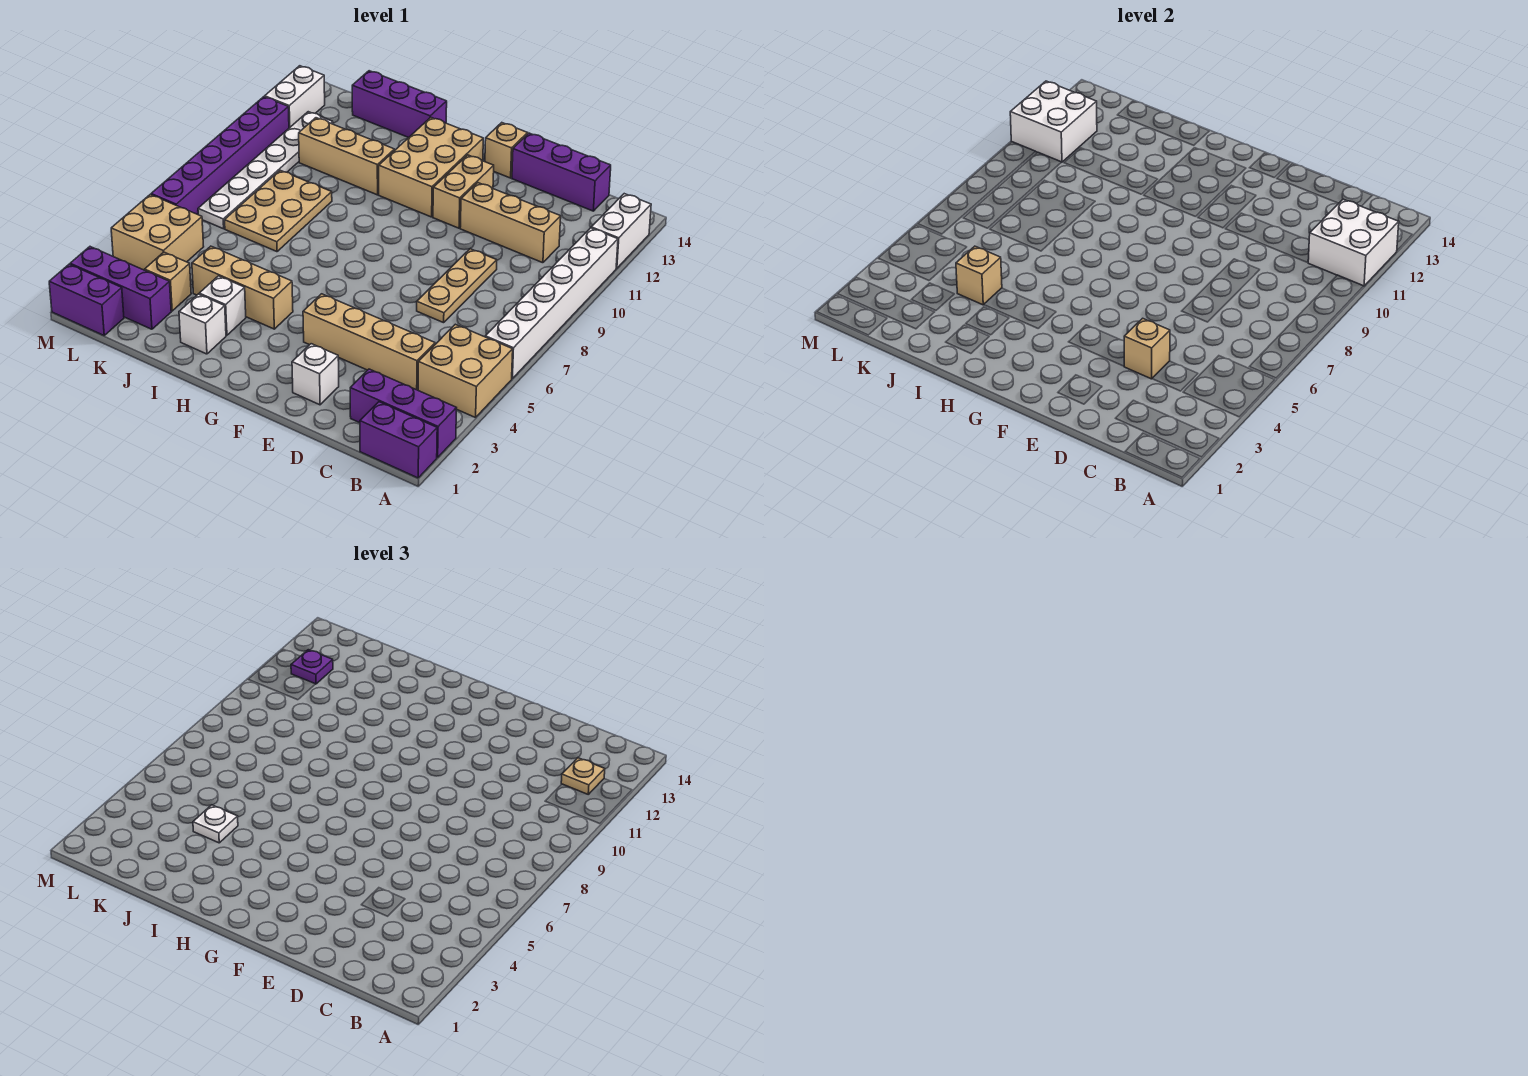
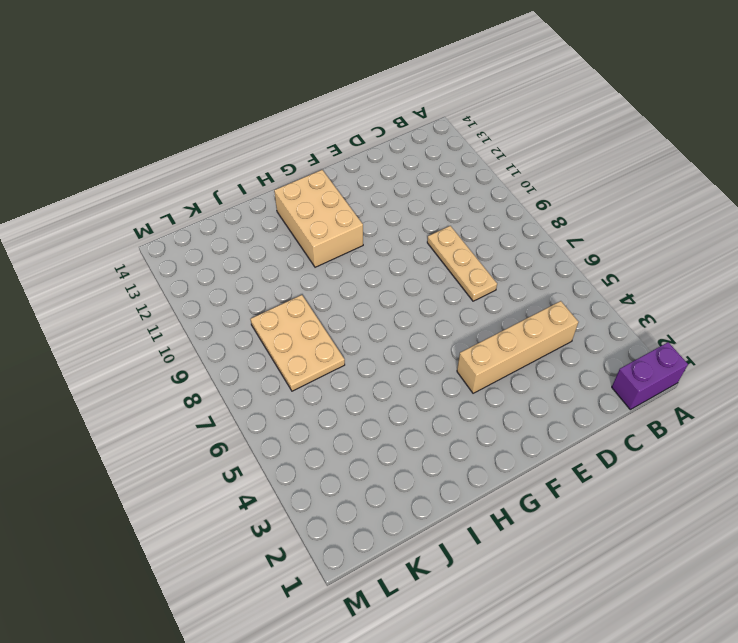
none -> purple brick A2:C2 level 1
none -> tan brick A4:B5 level 1
none -> white brick A6:A11 level 1
none -> white brick A12:A13 level 1

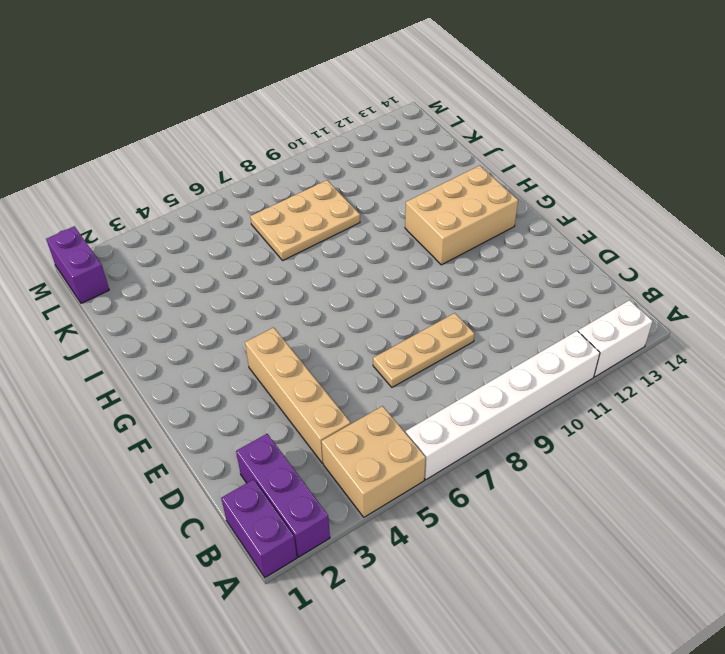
none -> tan brick C11:E11 level 1
none -> purple brick C14:E14 level 1
none -> white brick E2 level 1
none -> tan brick F11:F12 level 1

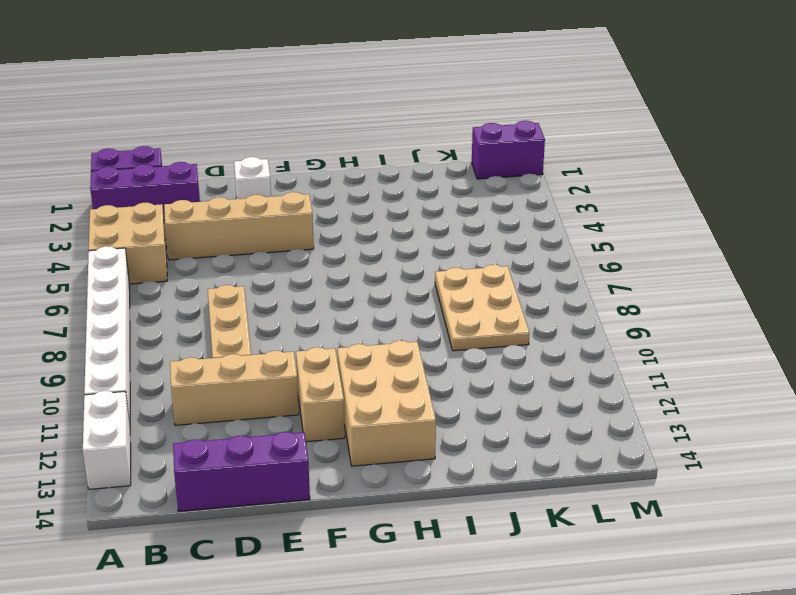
none -> tan brick F14 level 1
none -> tan brick H4:J4 level 1
none -> white brick I2 level 1
none -> white brick I3 level 1

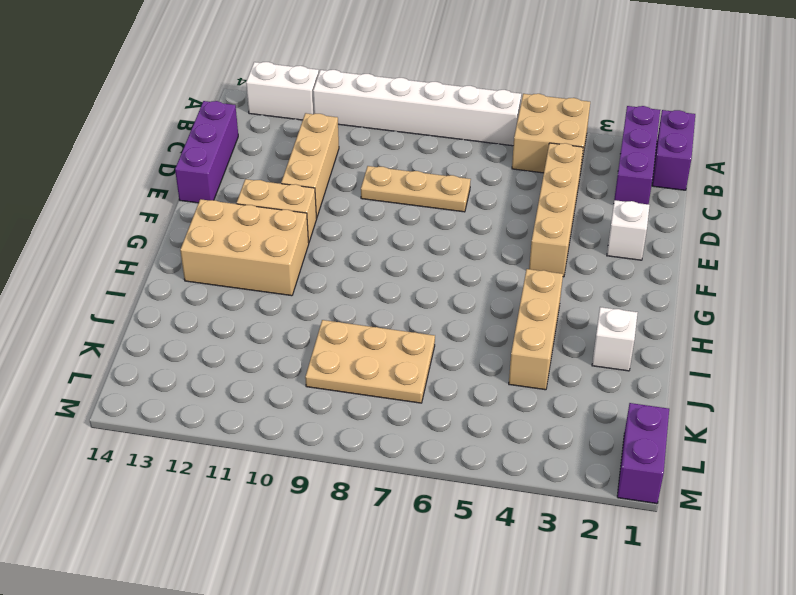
none -> tan brick F14 level 1
none -> white brick I3 level 1
none -> tan brick I11:K11 level 1
none -> purple brick I14:K14 level 1

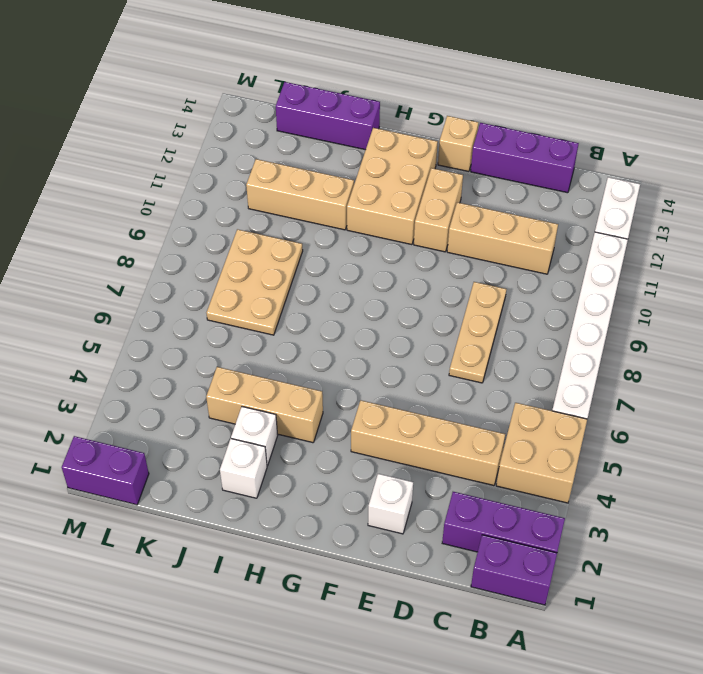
none -> purple brick K2:M2 level 1
none -> tan brick K3 level 1
none -> tan brick L4:M5 level 1
none -> white plate L7:L12 level 1

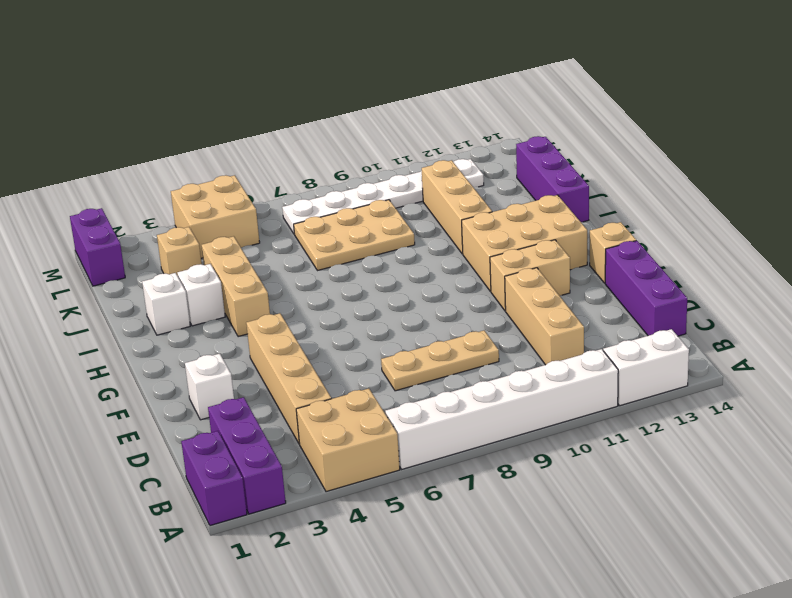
none -> purple brick K2:M2 level 1
none -> purple brick M6:M11 level 1
none -> white brick M12:M13 level 1
none -> white brick A11:B12 level 2

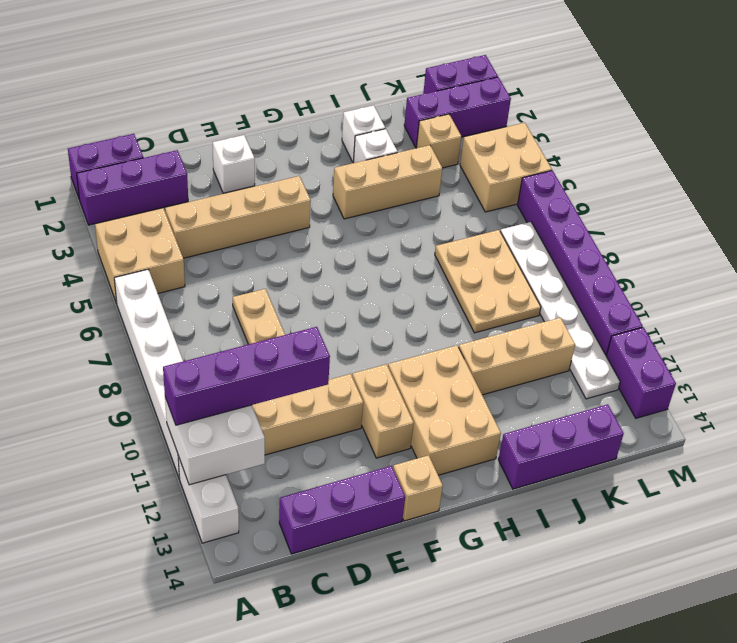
purple brick A11:D11 level 3 -> none
purple brick M12:M13 level 1 -> white brick M12:M13 level 1
none -> tan brick D4 level 2
none -> tan brick J4 level 2
none -> white brick L11:M12 level 2
none -> tan plate B12 level 3

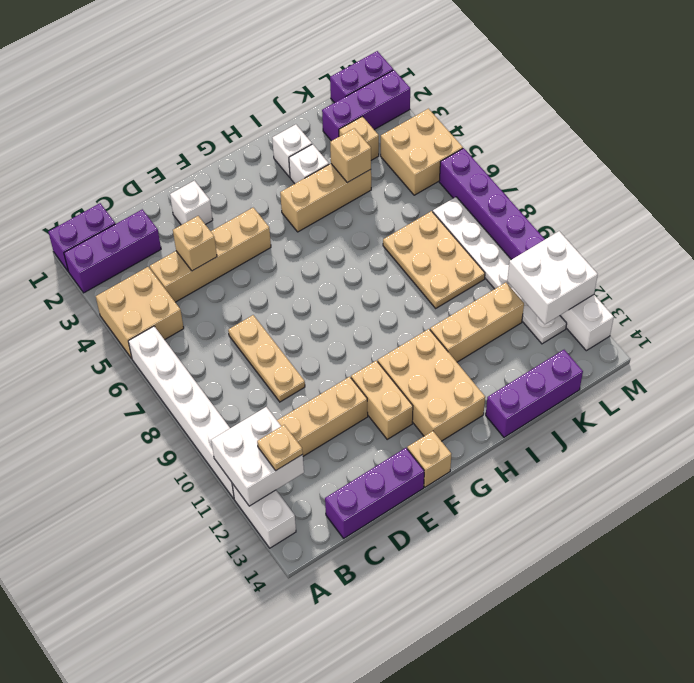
none -> white plate J4 level 3
none -> purple plate L12 level 3

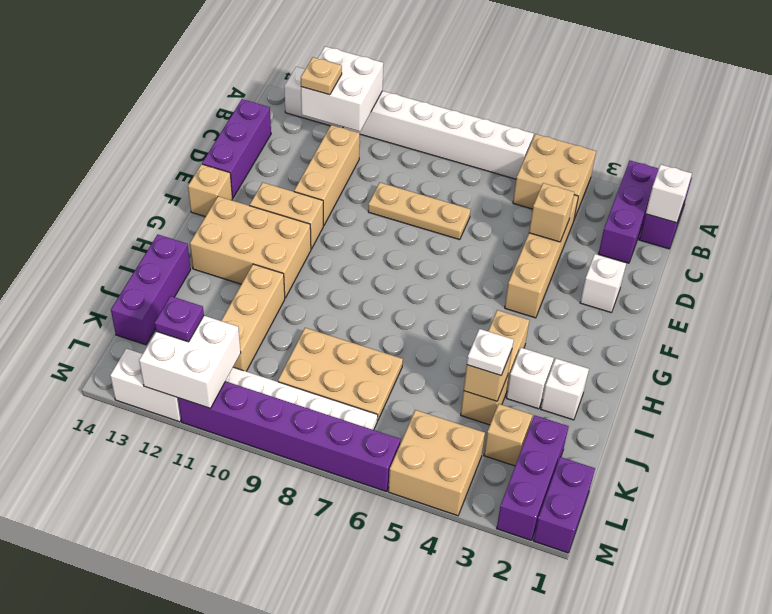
white brick B1 level 2 -> none

